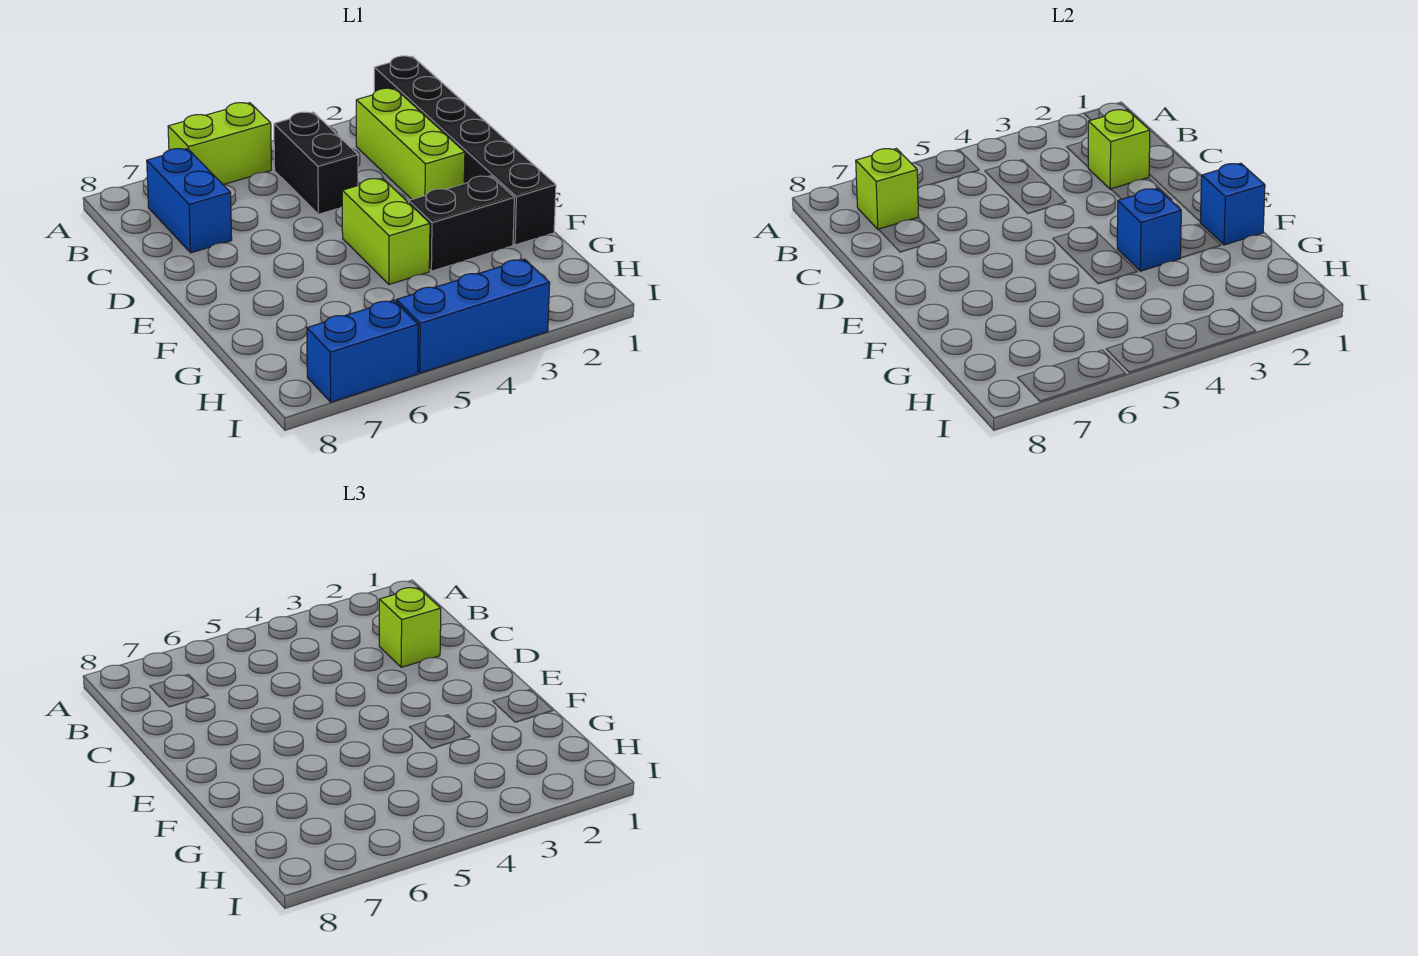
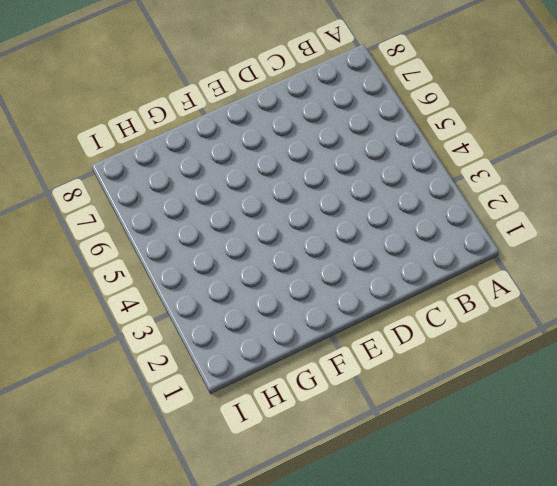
none -> black brick A1:F1 level 1
none -> lime brick A5:A6 level 1
none -> lime brick B2:D2 level 1

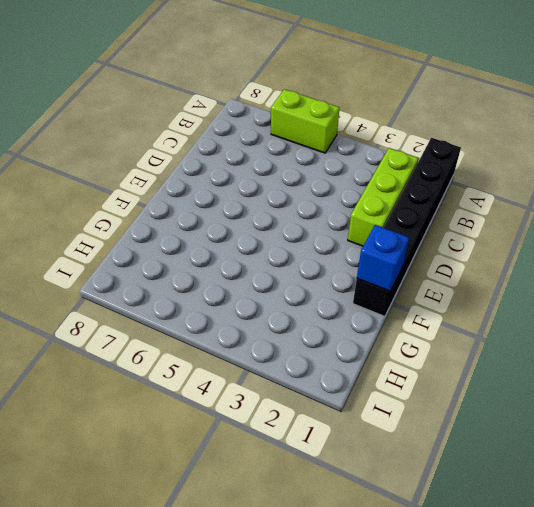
none -> black brick B4:C4 level 1
none -> blue brick B7:C7 level 1
none -> lime brick E4:F4 level 1

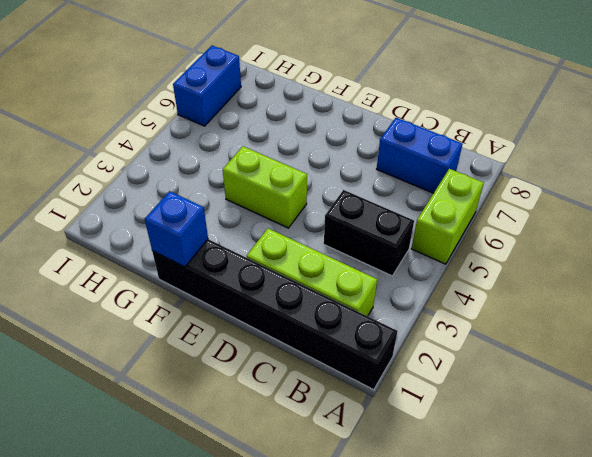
none -> black brick F2:F3 level 1
none -> blue brick I3:I5 level 1
none -> lime brick B7 level 2

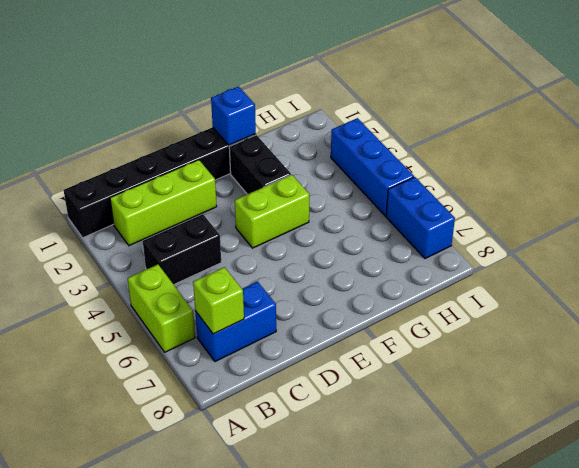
none -> lime brick C2 level 2
none -> blue brick F3 level 2
none -> lime brick C2 level 3

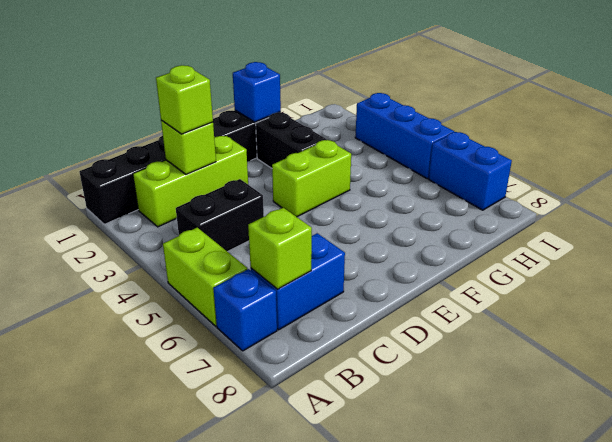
blue brick A7 level 1 -> blue brick F3 level 2

